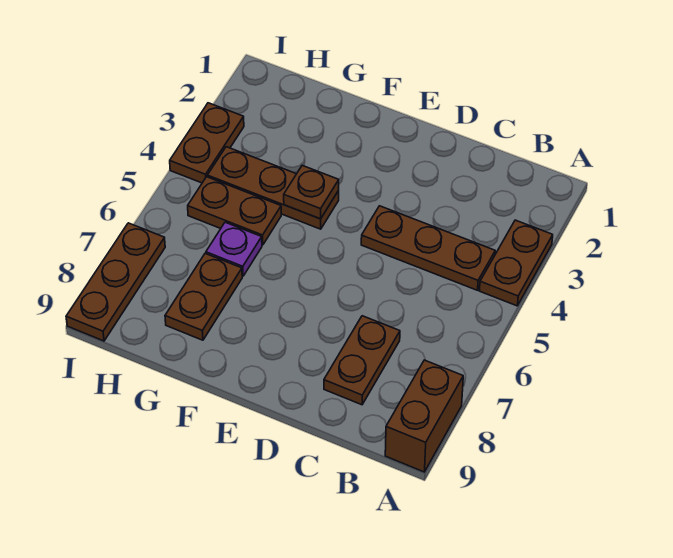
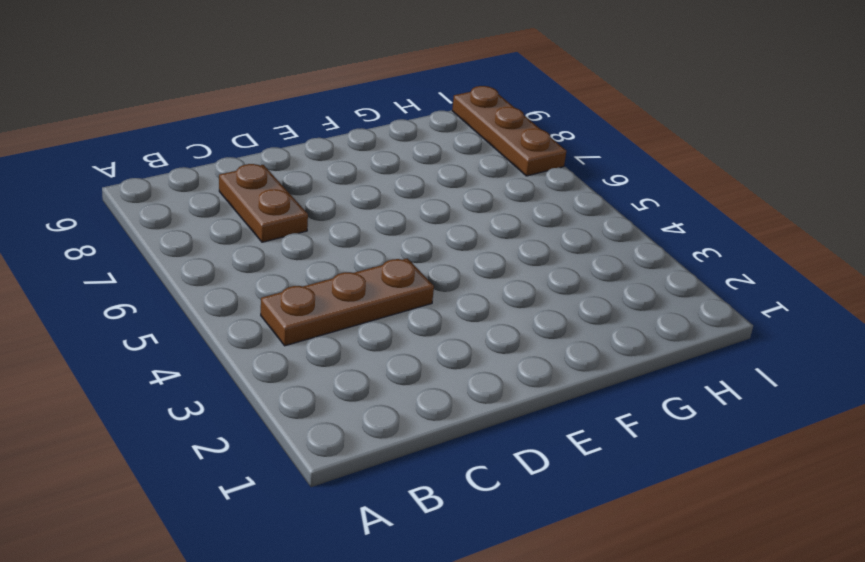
none -> brown plate A3:A4 level 1
none -> brown brick A8:A9 level 1

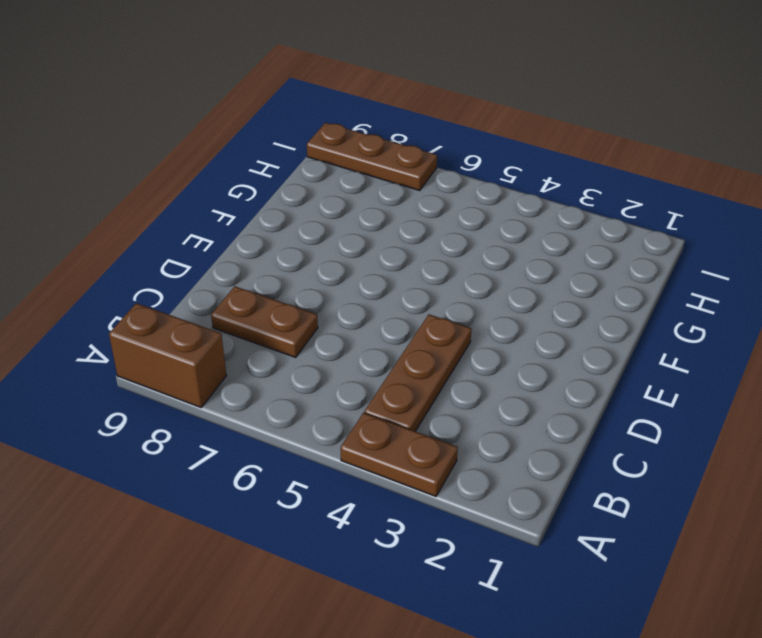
none -> brown plate F4:H4 level 1
none -> brown plate G5:H5 level 1

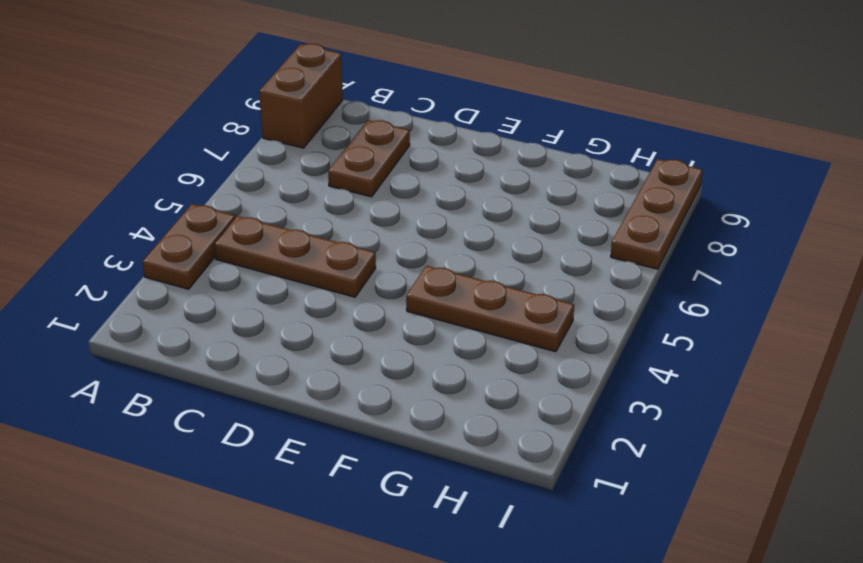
none -> brown plate G5:H5 level 1
none -> purple plate G6 level 1

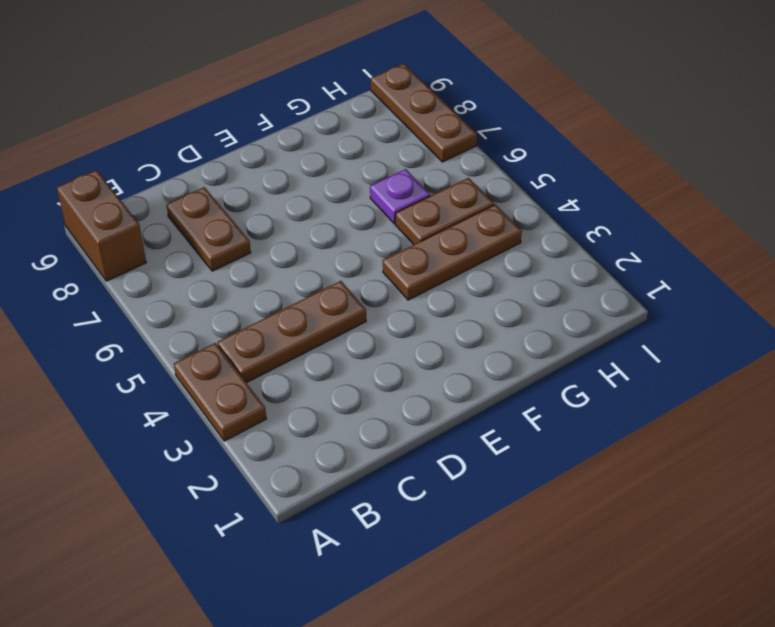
none -> brown plate G7:G8 level 1
none -> brown plate I3:I4 level 1

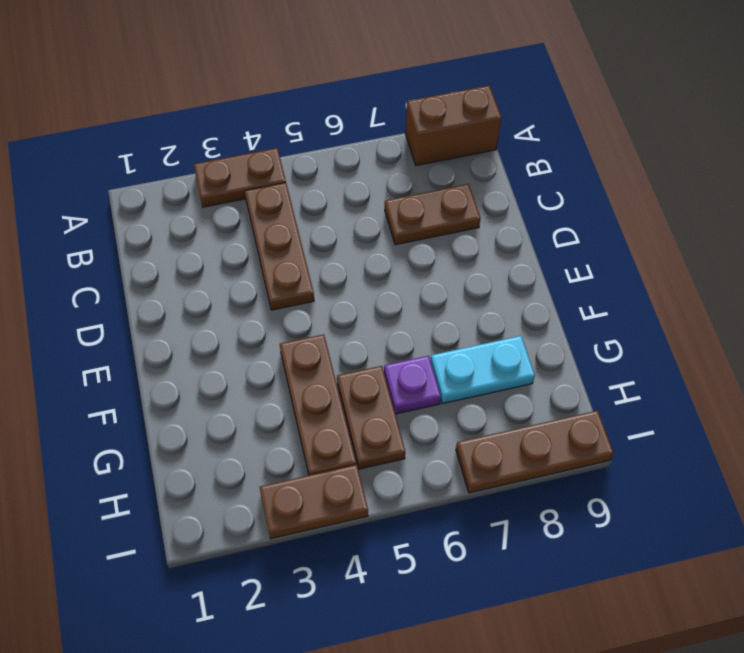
cyan plate G7:G8 level 1 -> brown plate G7:G8 level 1
none -> brown plate F4 level 2

